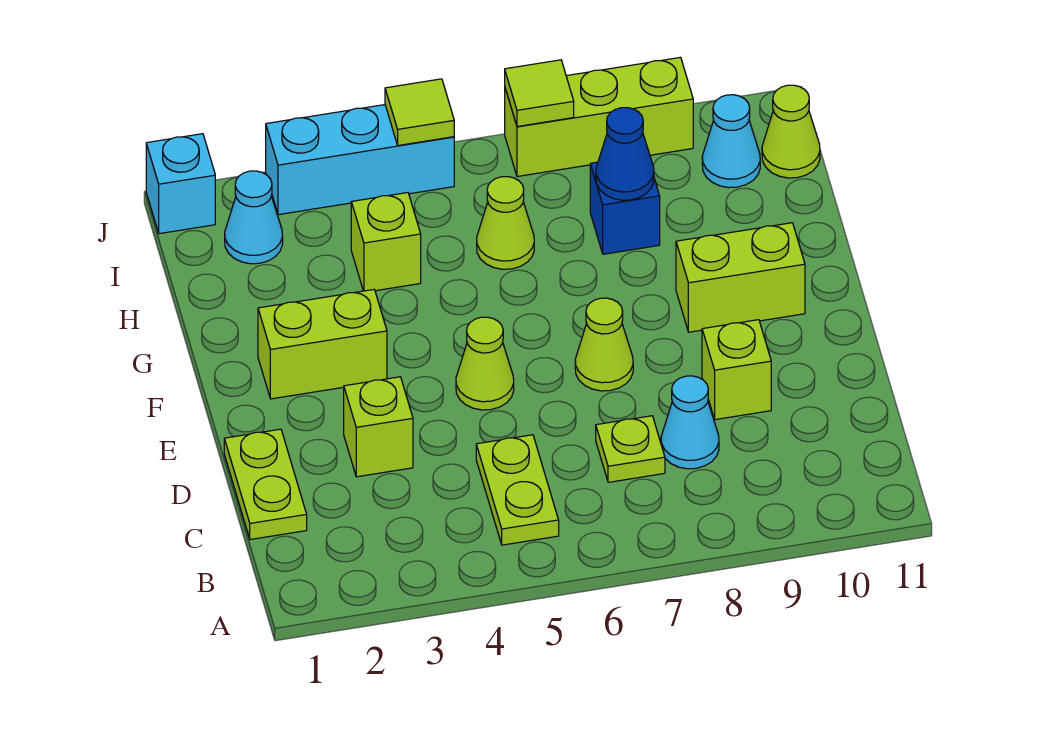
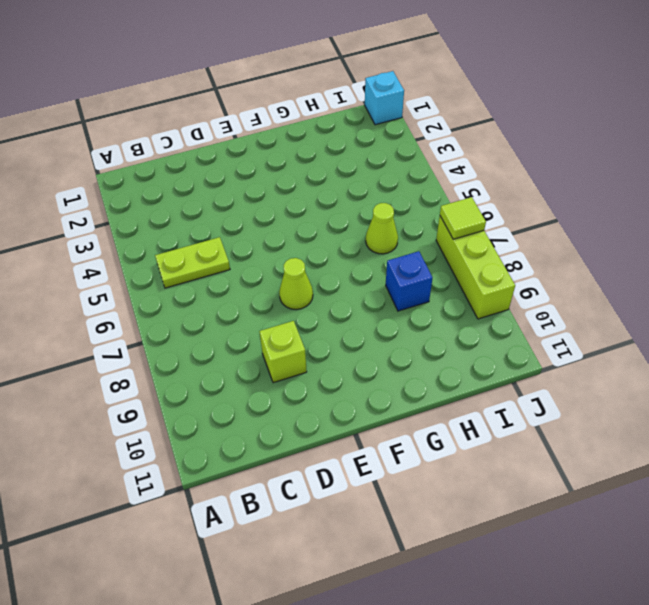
none -> lime plate C1:D1 level 1
none -> lime plate C7 level 1
none -> cyan cone C8 level 1

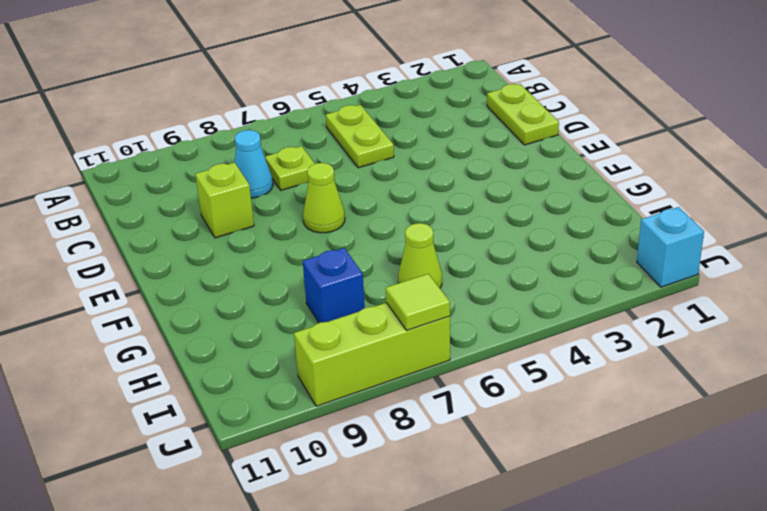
none -> lime brick D3 level 1
none -> lime cone E5 level 1
none -> lime brick F2:F3 level 1

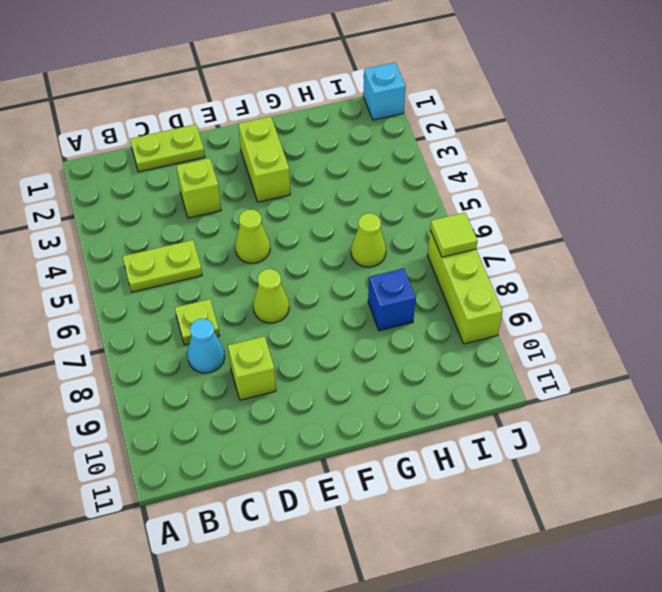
none -> lime brick F9:F10 level 1
none -> lime brick H4 level 1
none -> cyan cone I2 level 1

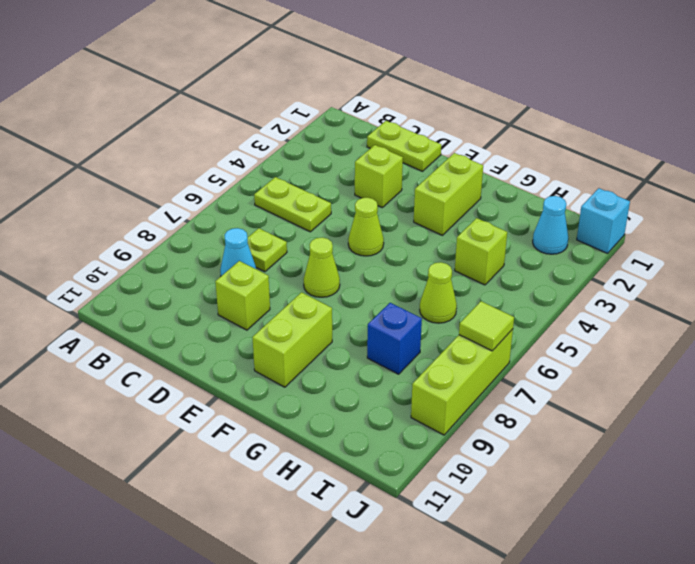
none -> cyan cone I10 level 1
none -> lime cone I11 level 1
none -> cyan brick J3:J5 level 1

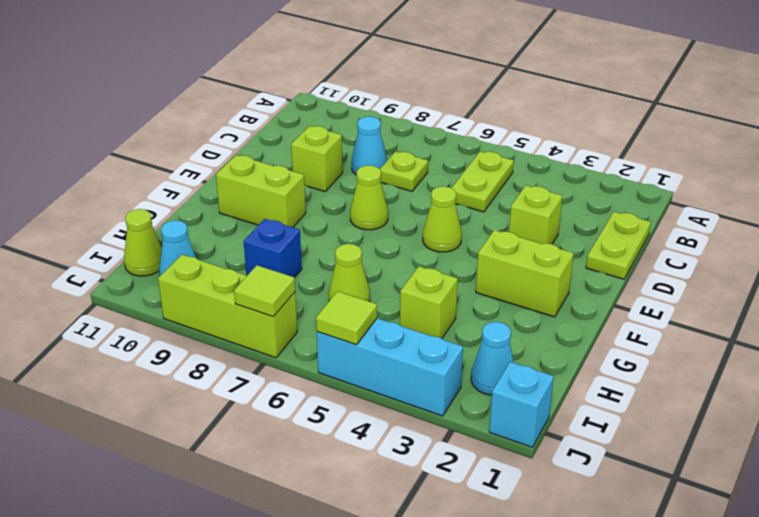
none -> blue cone H8 level 2

